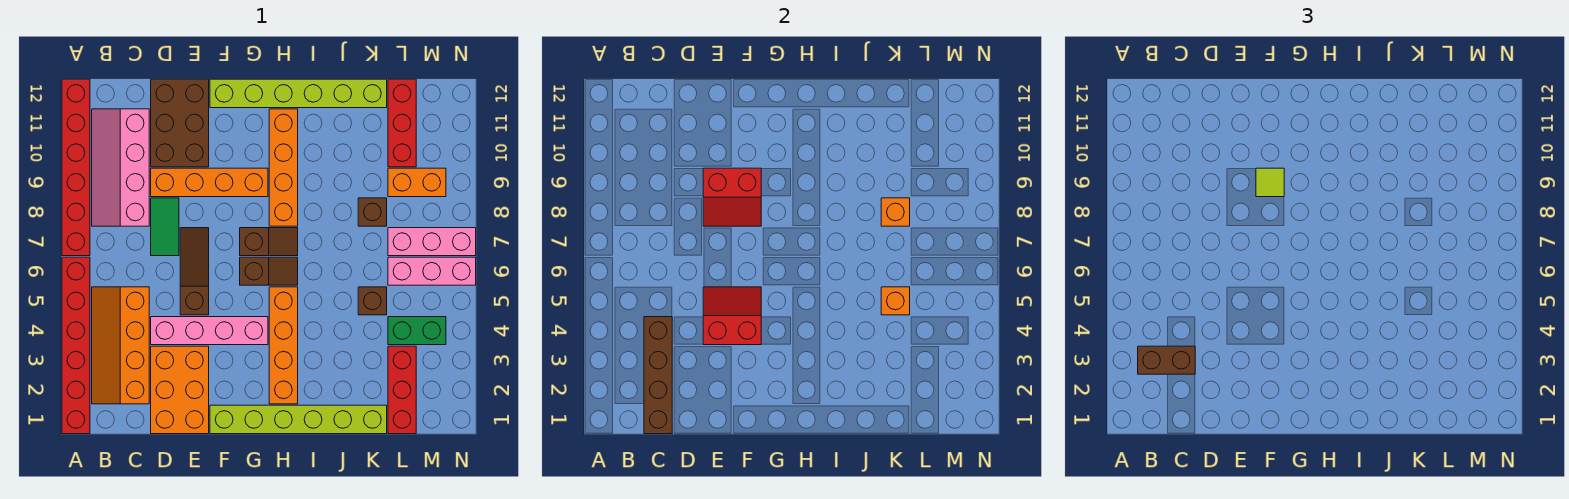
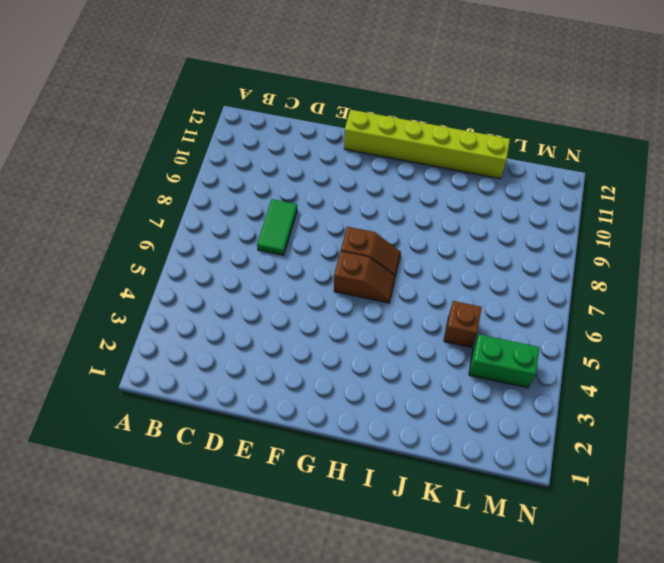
none -> red brick A1:A6 level 1
none -> red brick A7:A12 level 1
none -> orange slope B2:C5 level 1 top C
none -> pink slope B8:C11 level 1 top C

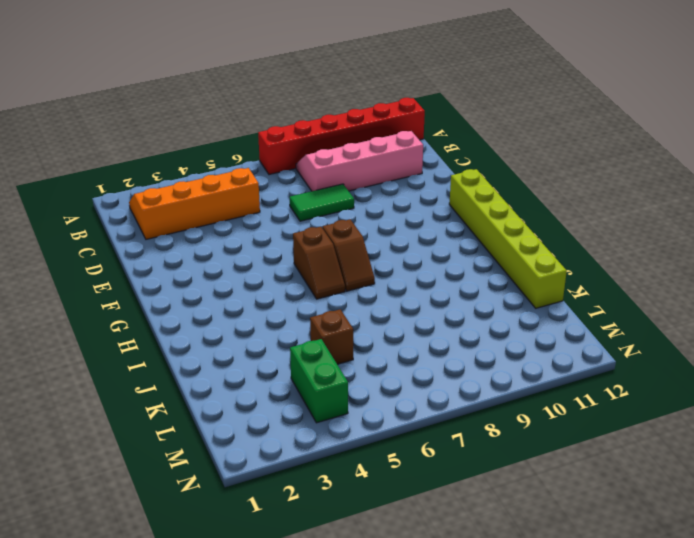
none -> red brick A1:A6 level 1
none -> orange brick D1:E3 level 1
none -> pink brick D4:G4 level 1
none -> orange brick D9:G9 level 1

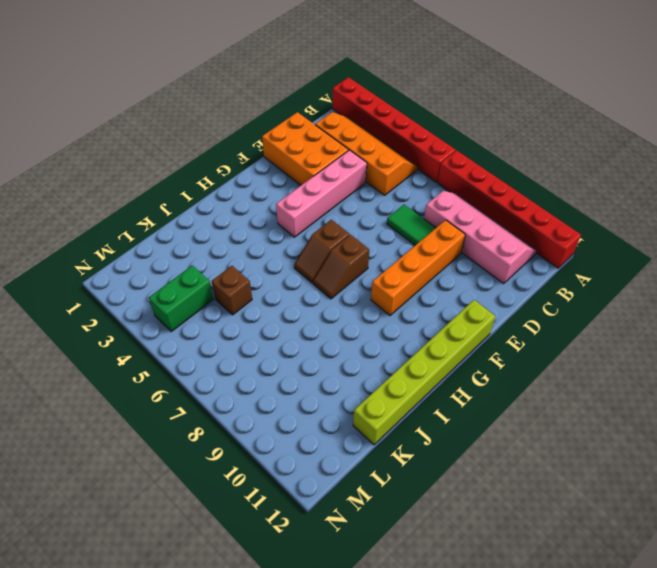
none -> brown brick D10:E12 level 1
none -> brown slope E5:E7 level 1 top 5
none -> lime brick F1:K1 level 1
none -> orange brick H2:H5 level 1

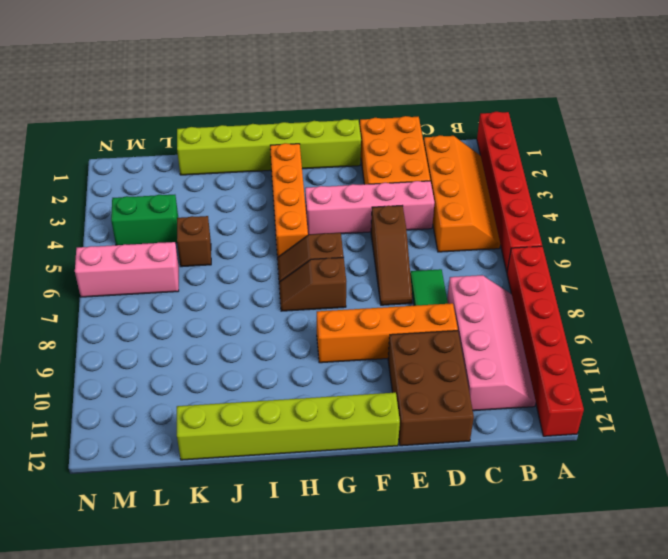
none -> orange brick H8:H11 level 1
none -> brown brick K8 level 1
none -> red brick L1:L3 level 1
none -> pink brick L7:N7 level 1

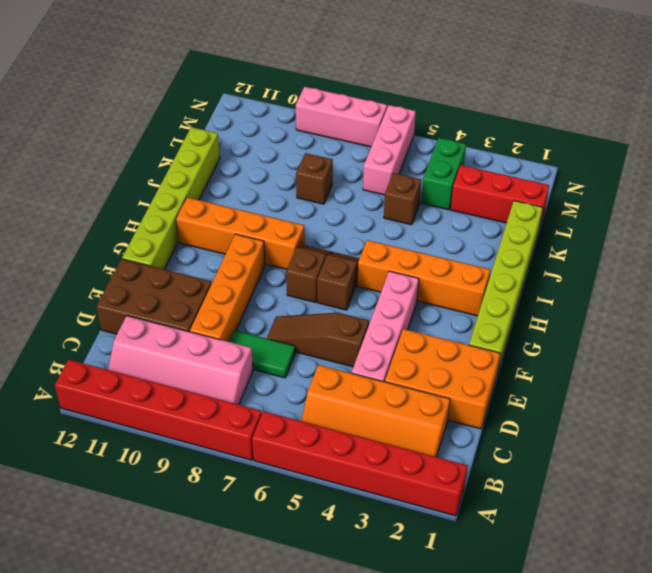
pink brick N7:N9 level 1 -> pink brick L7:N7 level 1
none -> orange brick L9:M9 level 1
none -> red brick L10:L12 level 1
none -> brown brick C1:C4 level 2
none -> red slope E4:F5 level 2 top 4

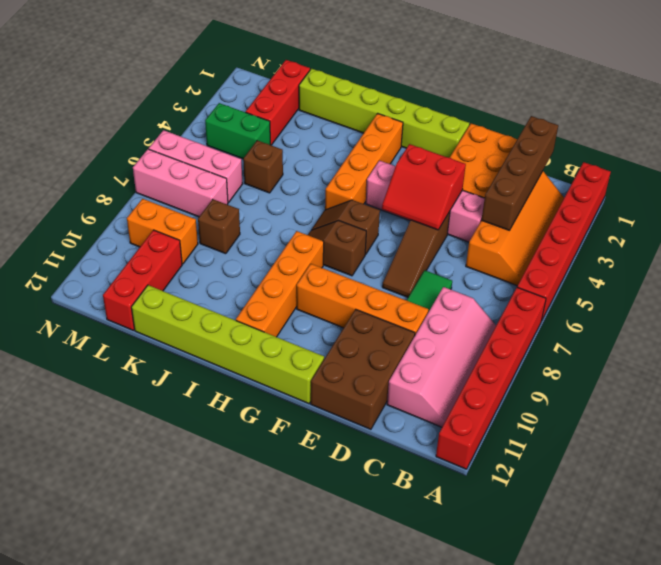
none -> red slope E8:F9 level 2 top 9
none -> orange brick K5 level 2
none -> orange brick K8 level 2
none -> brown brick B3:C3 level 3

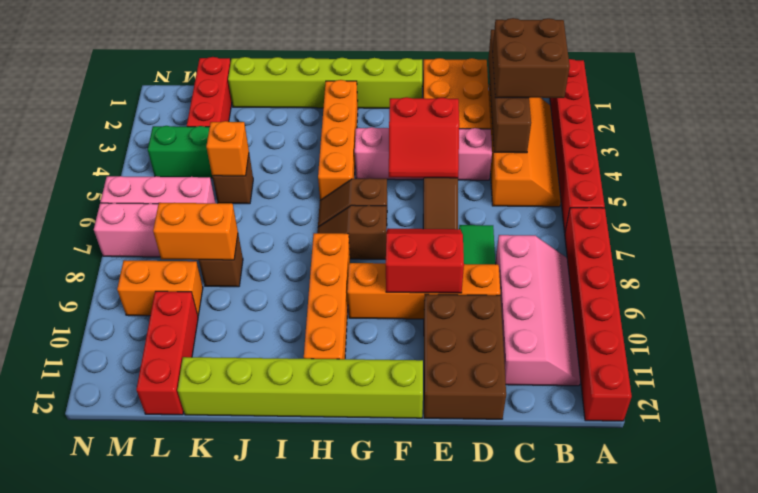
brown brick B2:C3 level 3 -> brown brick B3:C3 level 3
orange brick K8:L8 level 2 -> orange brick K8 level 2
none -> lime tile F9 level 3

